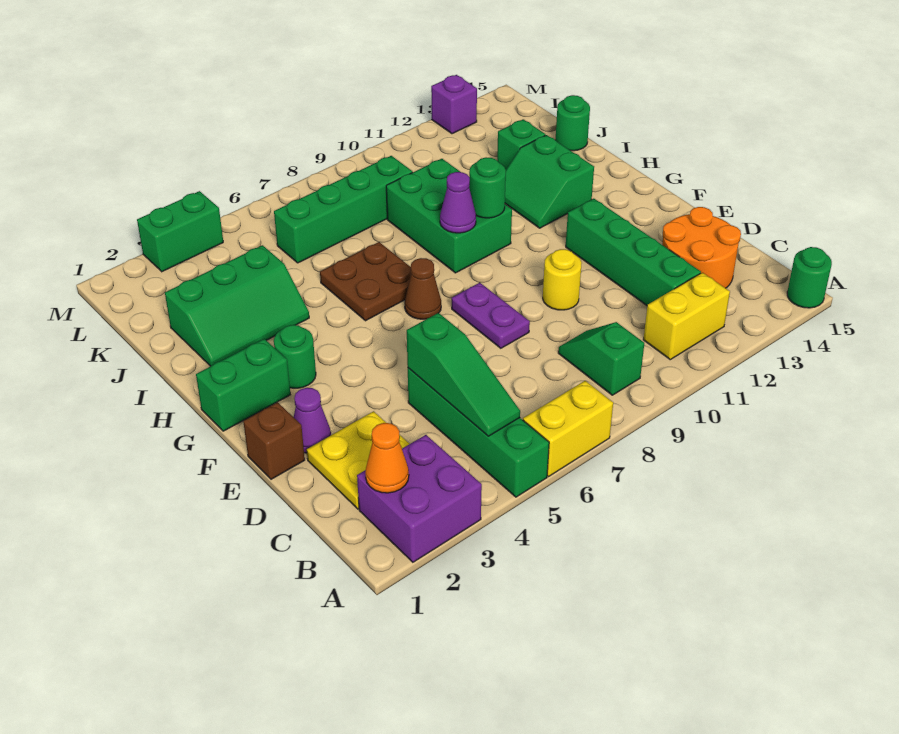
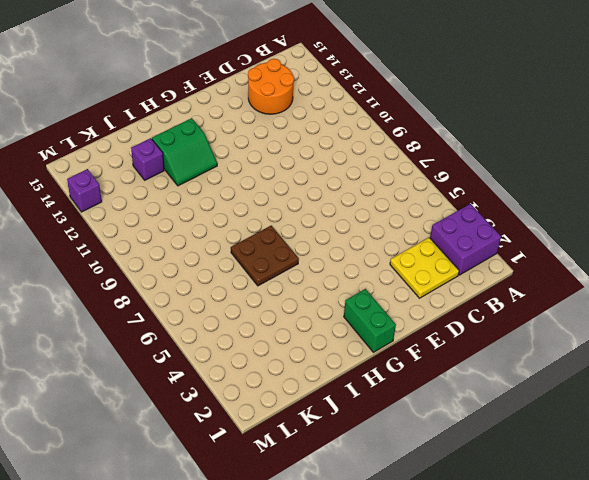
purple brick J13 level 1 -> green brick J13 level 1
none -> green brick A5:D5 level 1
none -> yellow brick A6:A7 level 1
none -> green round brick A15 level 1

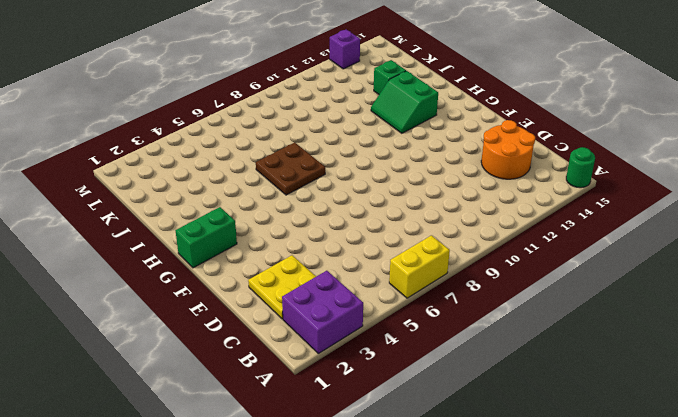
none -> green brick A5:D5 level 1
none -> green slope B9:C9 level 1 top B
none -> yellow brick B11:B12 level 1

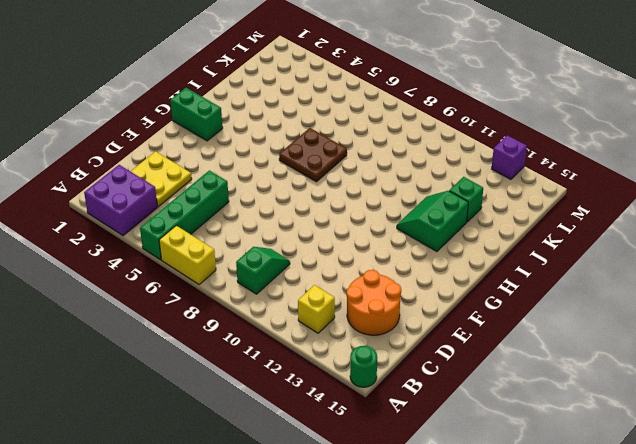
yellow brick B12 level 1 -> yellow brick B11:B12 level 1
none -> green brick C12:F12 level 1
none -> brown brick E1 level 1
none -> purple cone E2 level 1

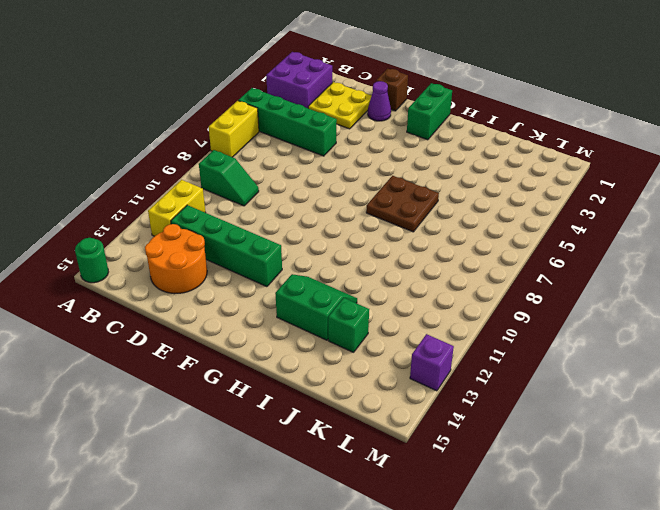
none -> purple plate E8:F8 level 1
none -> yellow round brick E10 level 1
none -> green round brick G3 level 1

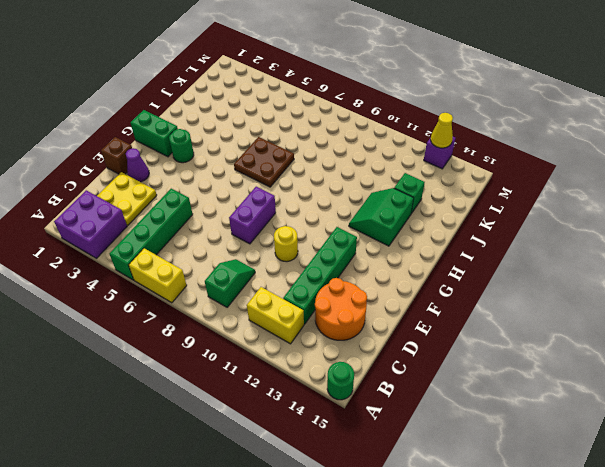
purple brick E8:F8 level 1 -> purple plate E8:F8 level 1
yellow cone M13 level 2 -> none
none -> brown cone G7 level 1
none -> green brick H9:J10 level 1
none -> green slope I2:J4 level 1 top J

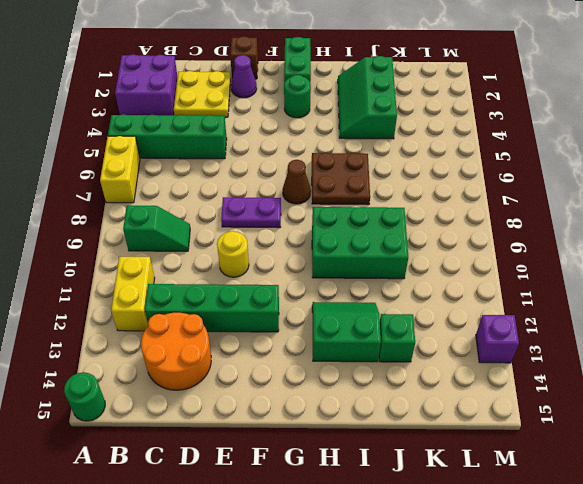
none -> green round brick J15 level 1
none -> green brick K6:K9 level 1
none -> green brick M3:M4 level 1

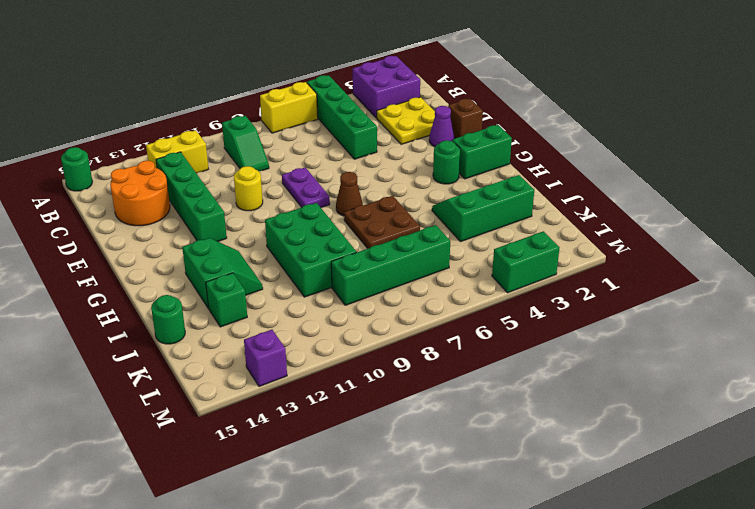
none -> orange cone B2 level 2
none -> green slope B5:D5 level 2 top D
none -> purple cone H9 level 2

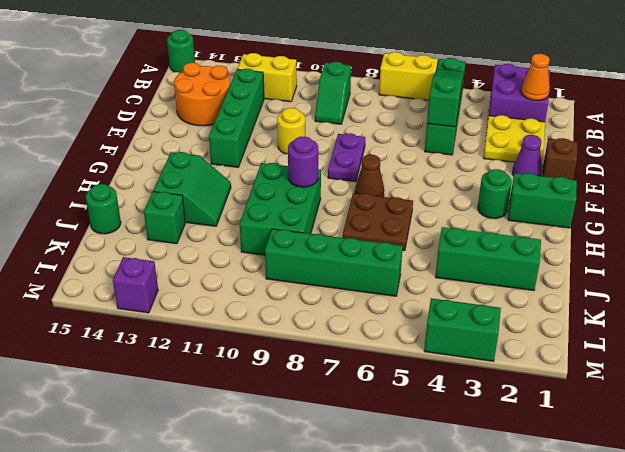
purple round brick H9 level 2 -> purple cone H9 level 2
none -> green round brick H10 level 2

